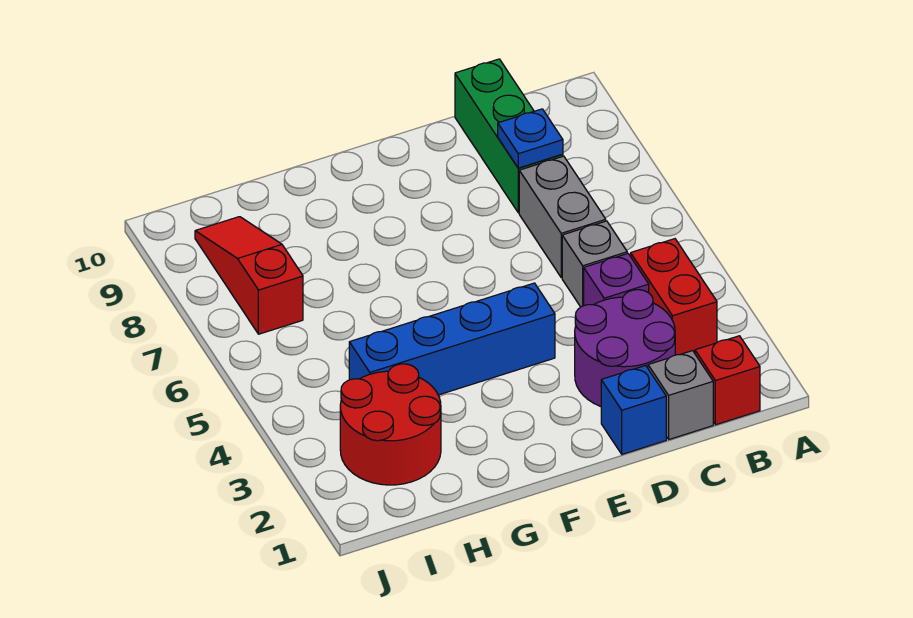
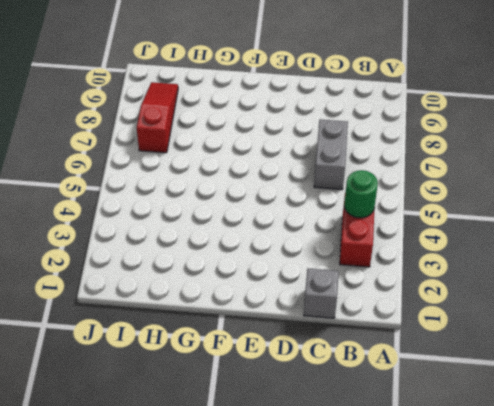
green round brick B4 level 2 -> none
none -> red brick B1 level 1
none -> purple round brick C2:D3 level 1
none -> purple brick C4 level 1

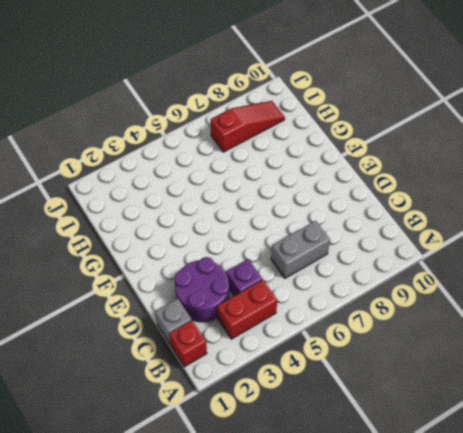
none -> grey brick C5 level 1
none -> green brick C8:C10 level 1
none -> blue brick D1 level 1

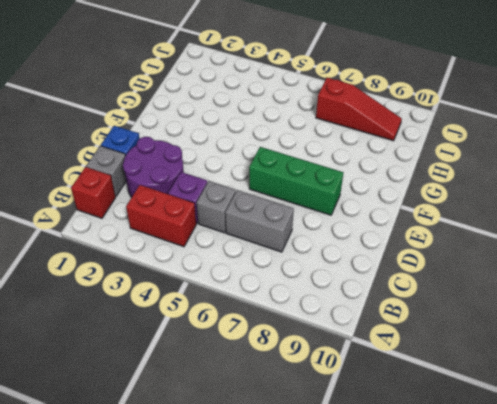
green brick E6:E8 level 1 -> green brick C8:C10 level 1
none -> blue brick E4:H4 level 1
none -> red round brick H2:I3 level 1
none -> blue plate C8 level 2

